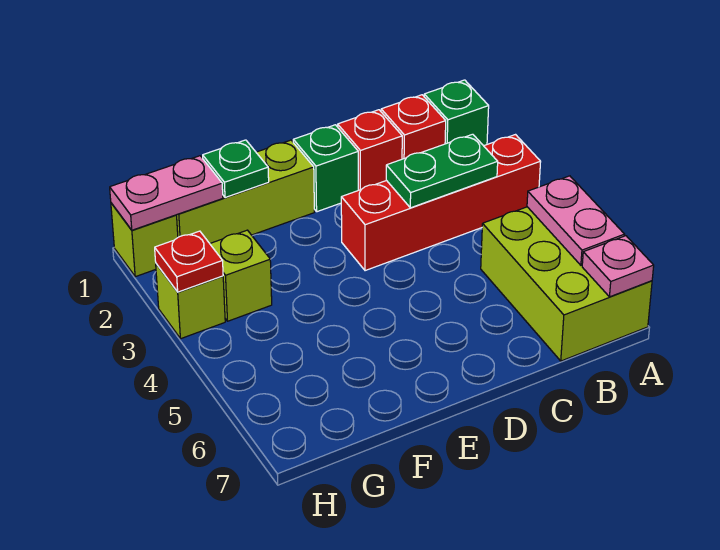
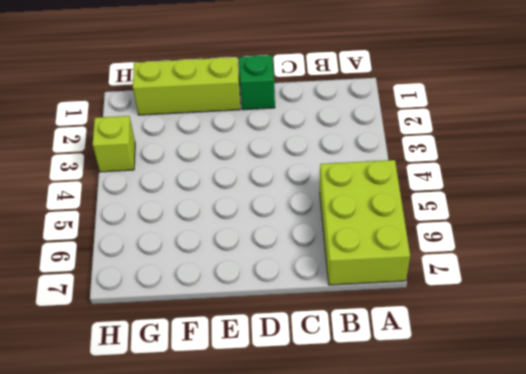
none -> green brick A1 level 1
none -> red brick A3:D3 level 1
none -> red brick B1 level 1

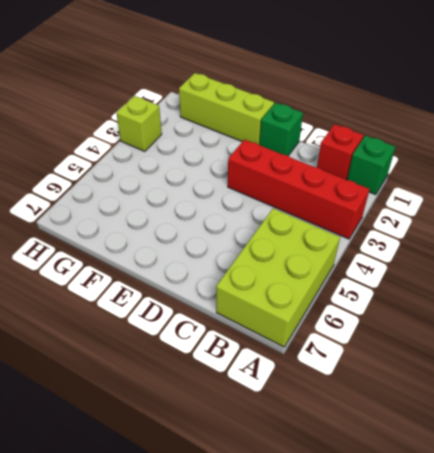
none -> red brick C1 level 1
none -> lime brick G3 level 1
none -> lime brick H1 level 1

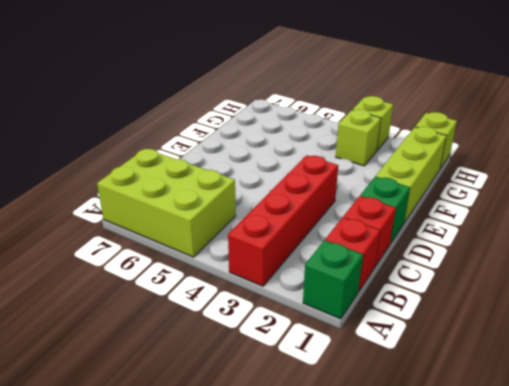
none -> pink plate A5:A6 level 2
none -> pink plate A7 level 2
none -> green plate B3:C3 level 2

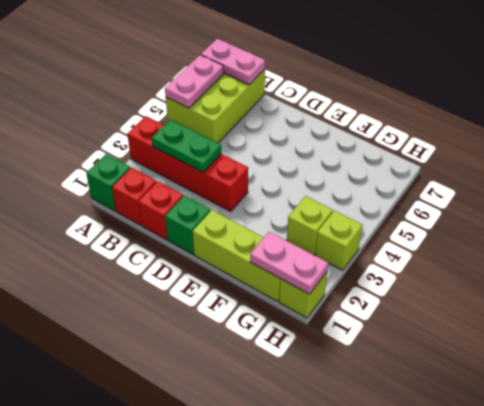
pink plate A7:B7 level 2 -> pink plate A7 level 2
none -> green plate F1 level 2
none -> red plate H3 level 2

